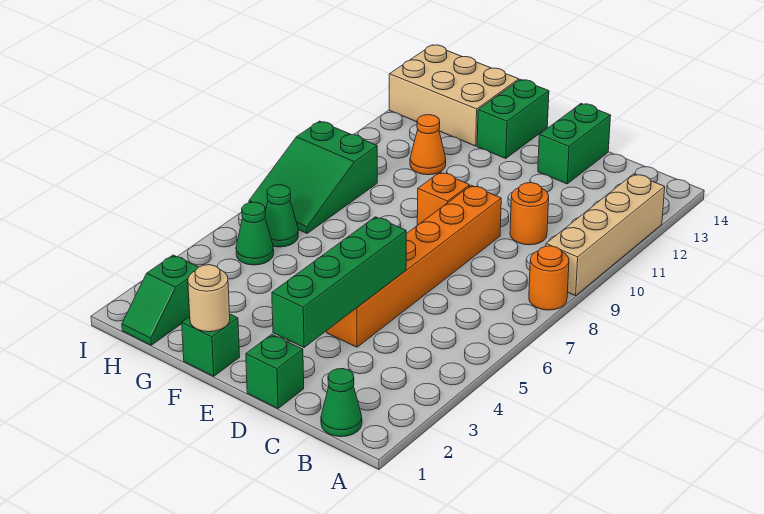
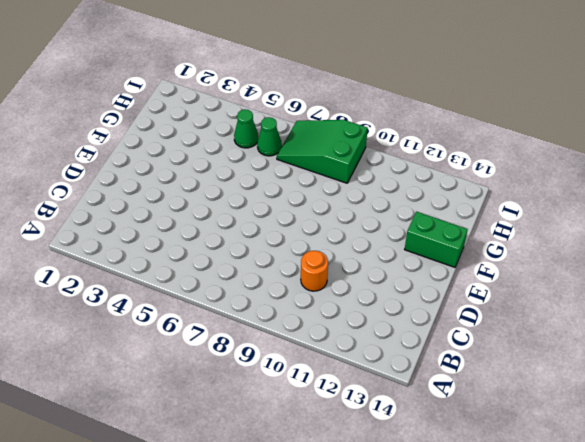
none -> orange round brick A8 level 1
none -> tan brick A9:A12 level 1
none -> green cone B1 level 1

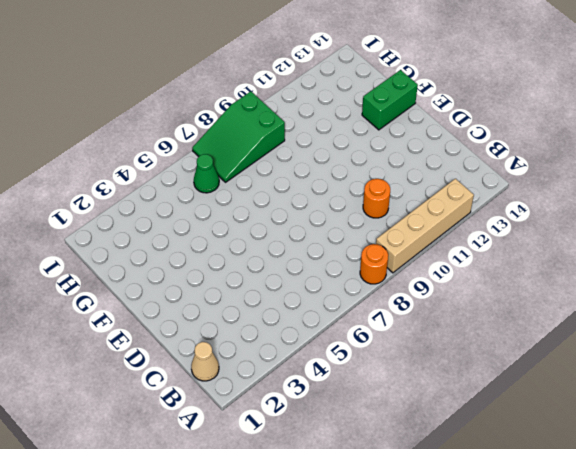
tan cone B1 level 1 -> green cone B1 level 1
none -> green brick D1 level 1
none -> orange brick D4:D9 level 1
none -> green brick D13:D14 level 1

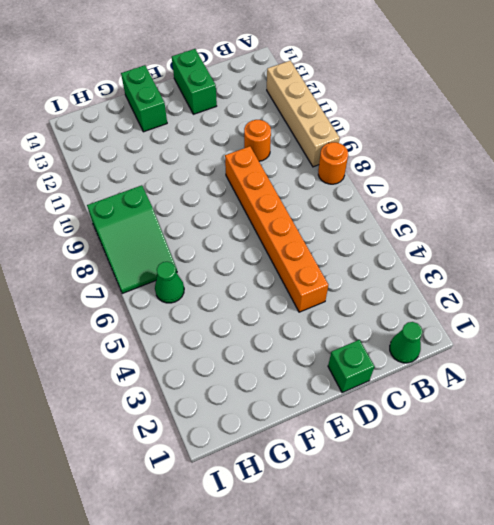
none -> orange brick E9 level 1
none -> green brick F1 level 1
none -> orange cone G11 level 1

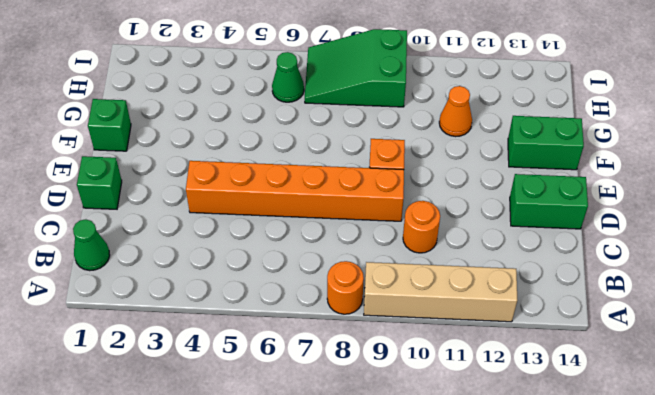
none -> tan brick G13:I14 level 1
none -> green slope H1:H2 level 1 top 2
none -> green cone H5 level 1

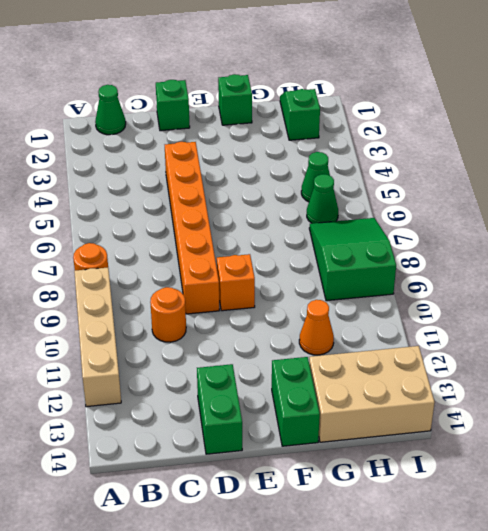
none -> green brick D2:D5 level 2
none -> tan round brick F1 level 2

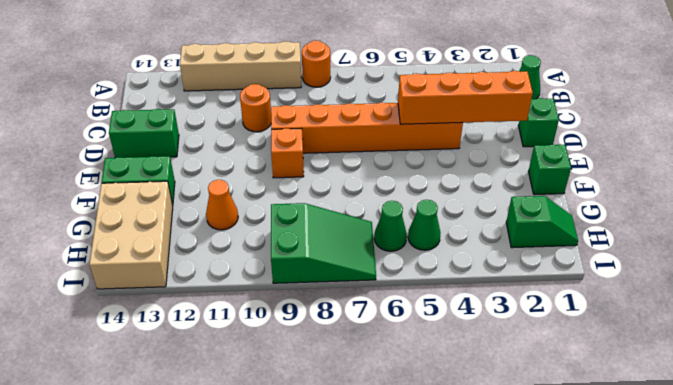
orange brick D2:D5 level 2 -> green brick D2:D5 level 2
none -> tan round brick F1 level 2

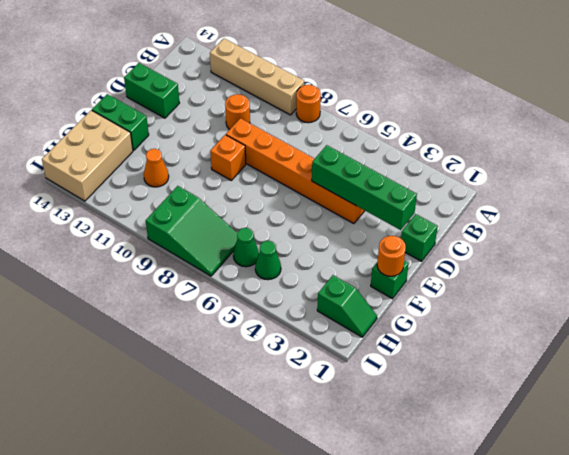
orange round brick F1 level 2 -> tan round brick F1 level 2
none -> green cone B1 level 1

